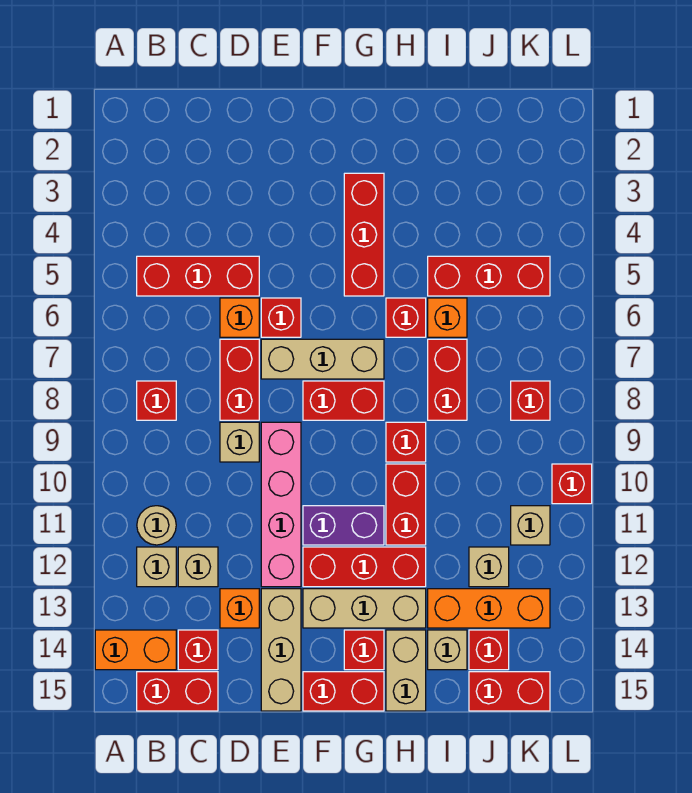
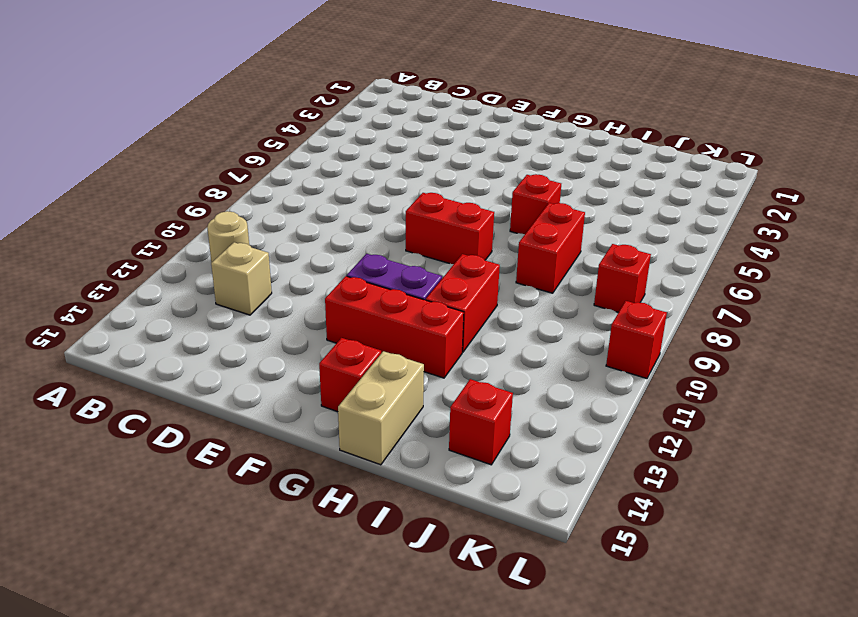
none -> orange brick A14:B14 level 1
none -> red brick B5:D5 level 1
none -> red brick B8 level 1
none -> tan brick B12 level 1

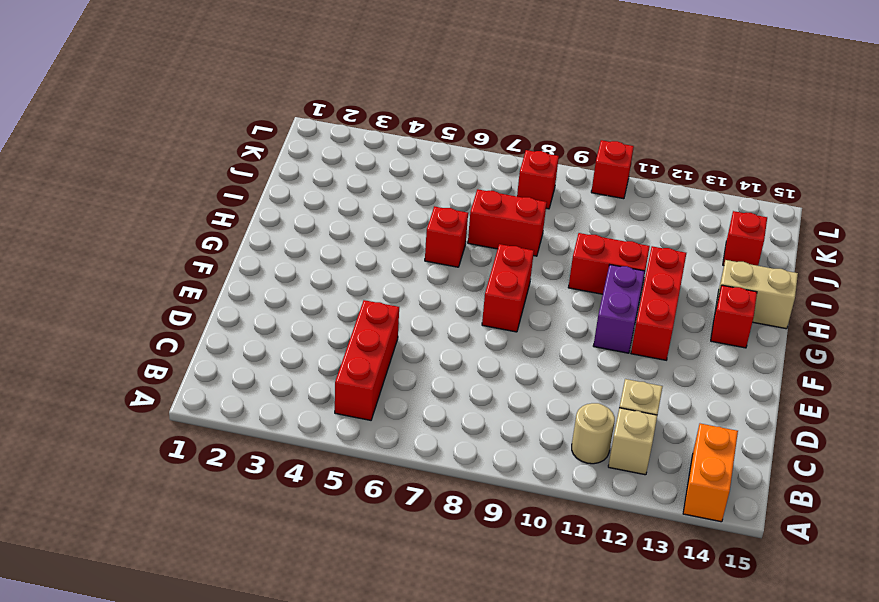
none -> red brick B8 level 1
none -> red brick B15:C15 level 1
none -> red brick C14 level 1
none -> orange brick D6 level 1

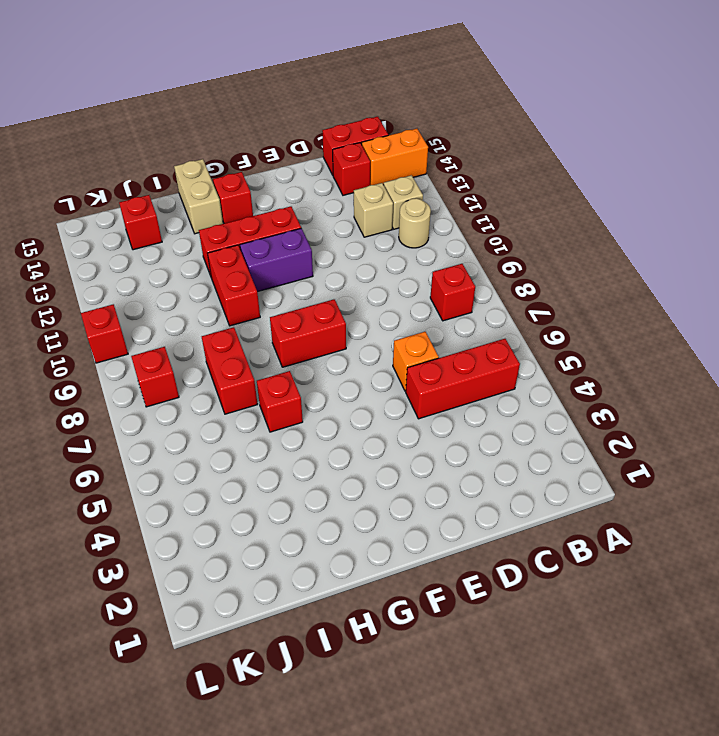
none -> red brick D7:D8 level 1
none -> tan brick D9 level 1
none -> orange brick D13 level 1
none -> red brick E6 level 1

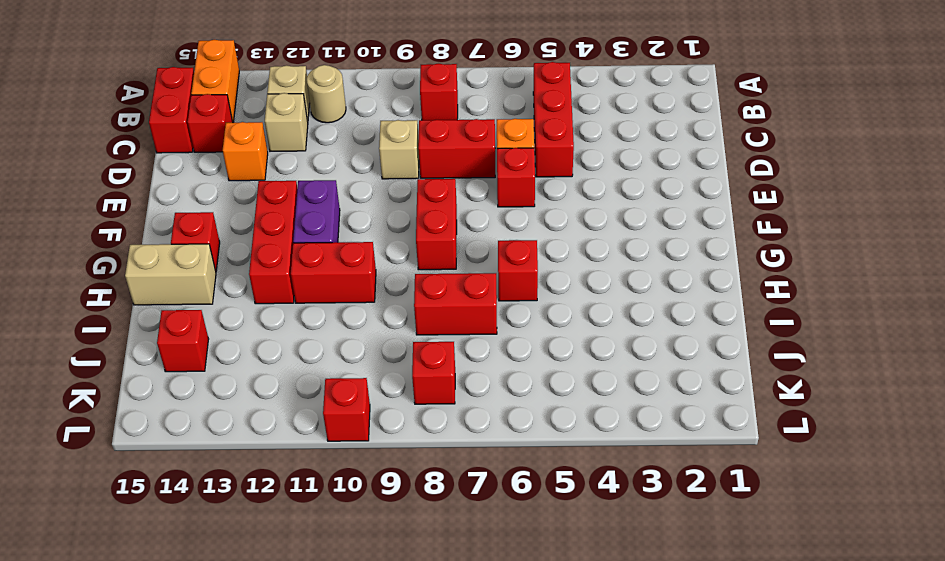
none -> tan brick E7:G7 level 1
none -> pink brick E9:E12 level 1
none -> tan brick E13:E15 level 1
none -> tan brick F13:H13 level 1

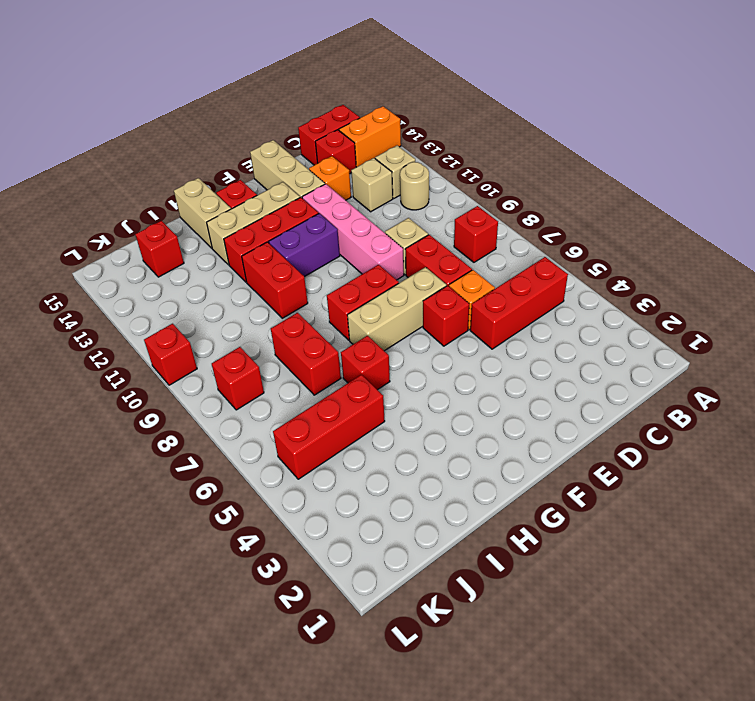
none -> red brick F15:G15 level 1
none -> red brick G3:G5 level 1
none -> red brick H9 level 1
none -> orange brick I6 level 1

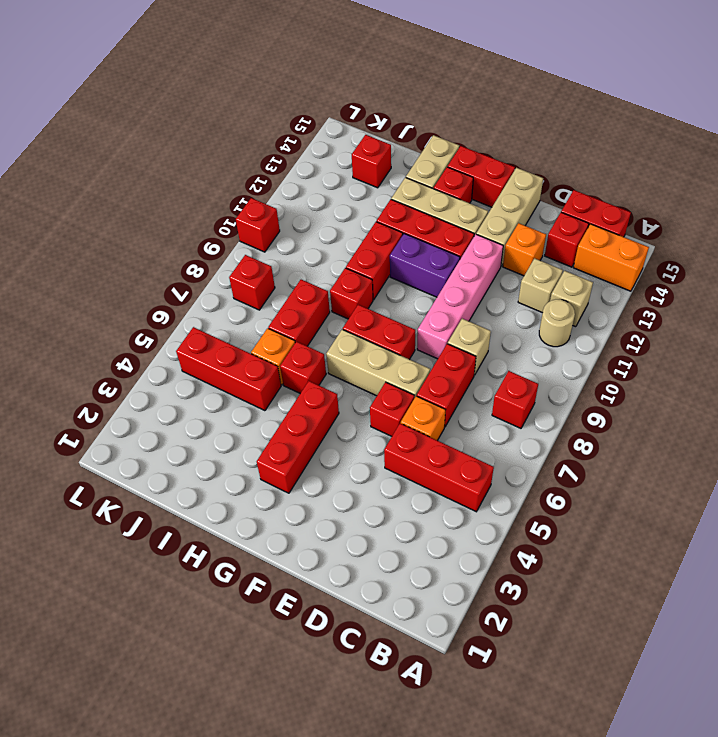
none -> orange brick I13:K13 level 1
none -> tan brick I14 level 1
none -> tan brick J12 level 1
none -> red brick J15:K15 level 1

